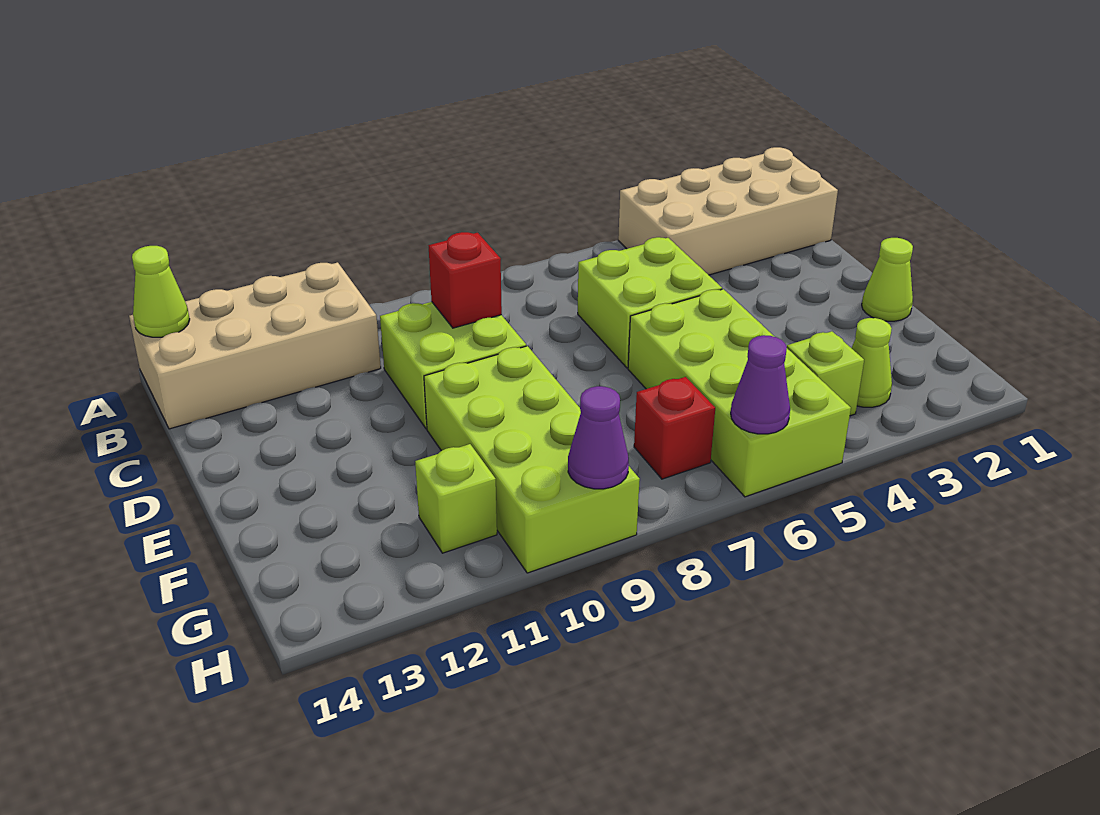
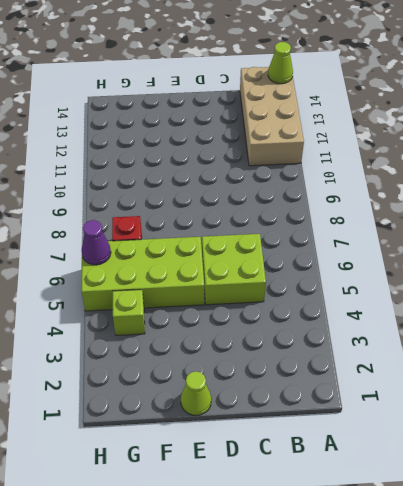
none -> tan brick A1:B4 level 1
none -> lime brick C9:D10 level 1
none -> lime brick E9:H10 level 1

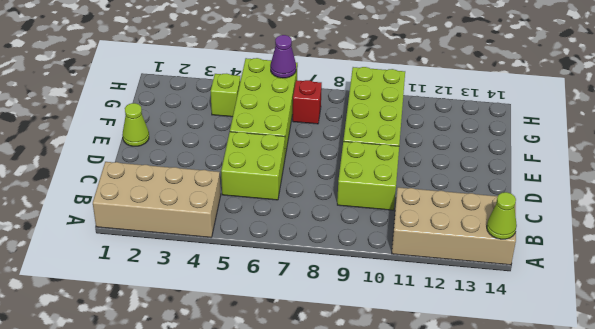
none -> lime cone G3 level 1
none -> lime brick G11 level 1
none -> red brick C9 level 2

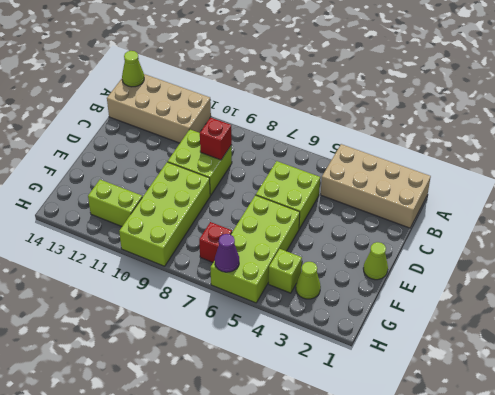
lime brick G11:G12 level 1 -> lime brick G11 level 1
none -> purple cone H9 level 2

